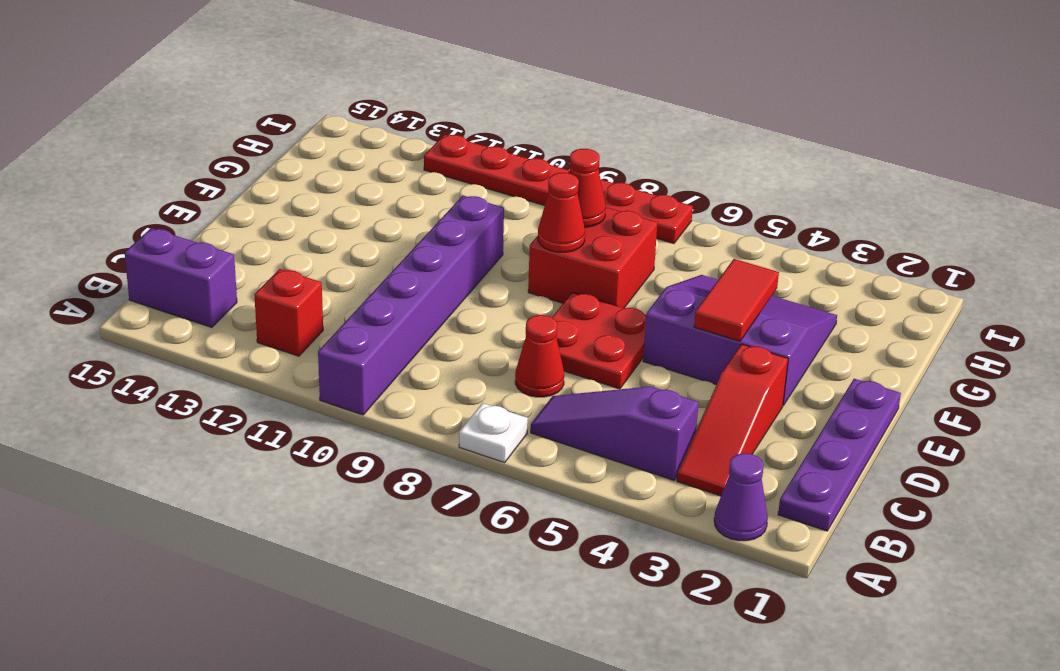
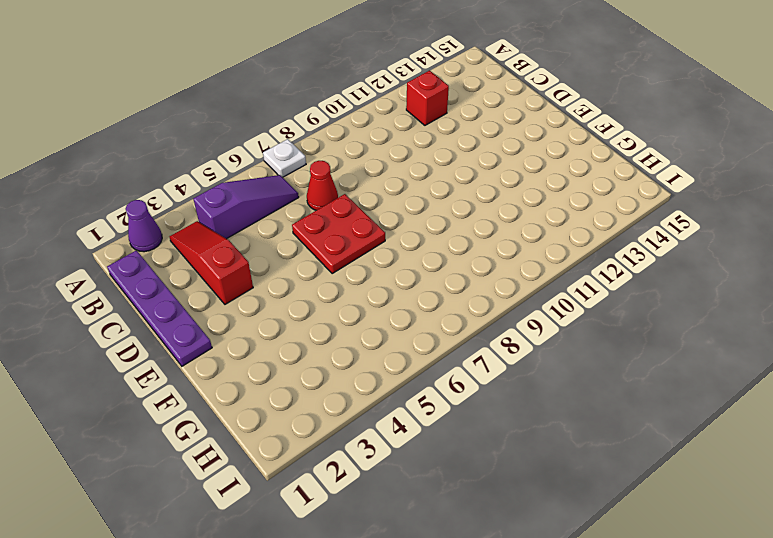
none -> purple brick A10:F10 level 1
none -> purple brick B14:B15 level 1
none -> purple slope E3:G5 level 1 top E

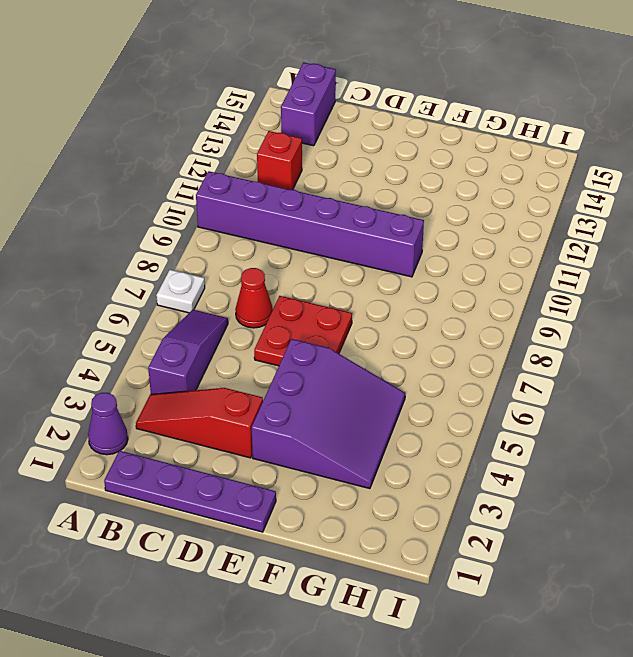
none -> red brick F7:G8 level 1
none -> red plate I7:I12 level 1
none -> red tile E4:F4 level 2

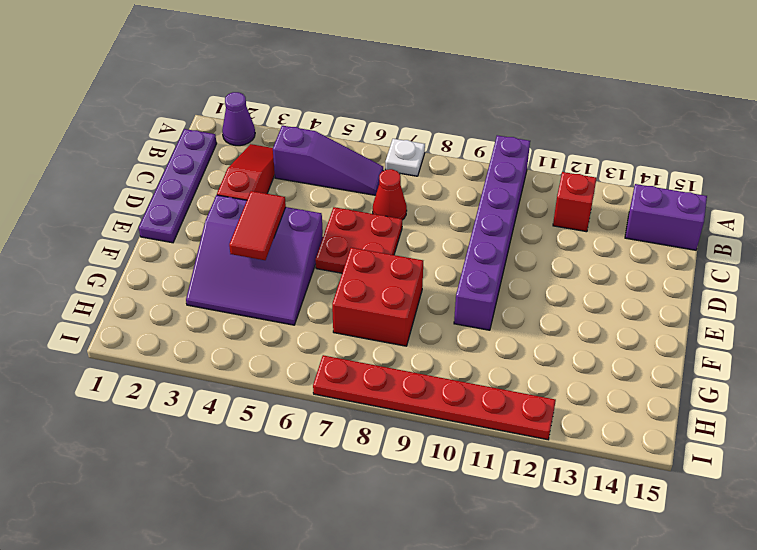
none -> red cone F8 level 2
none -> red cone G8 level 2

